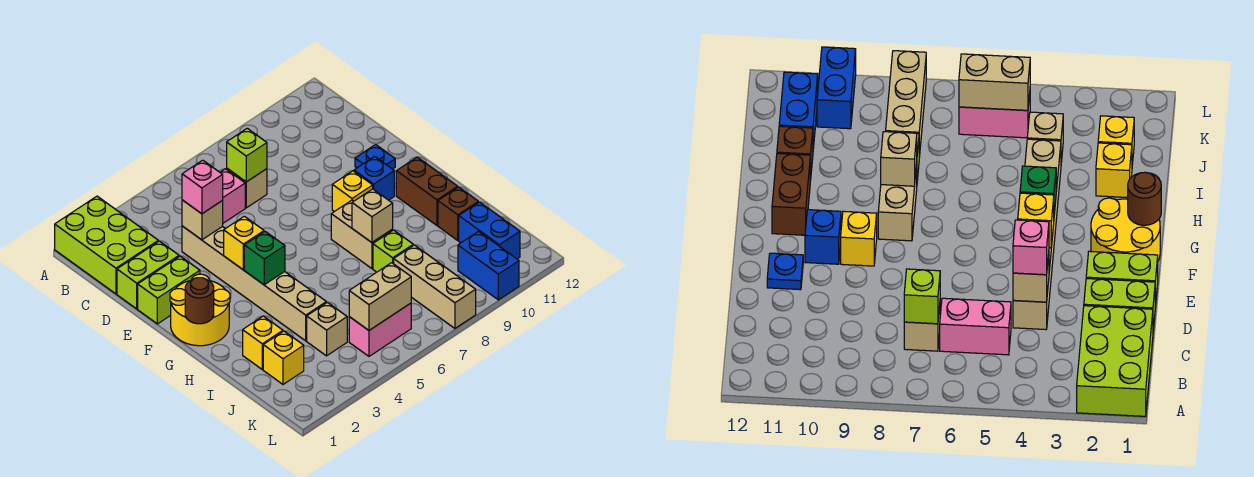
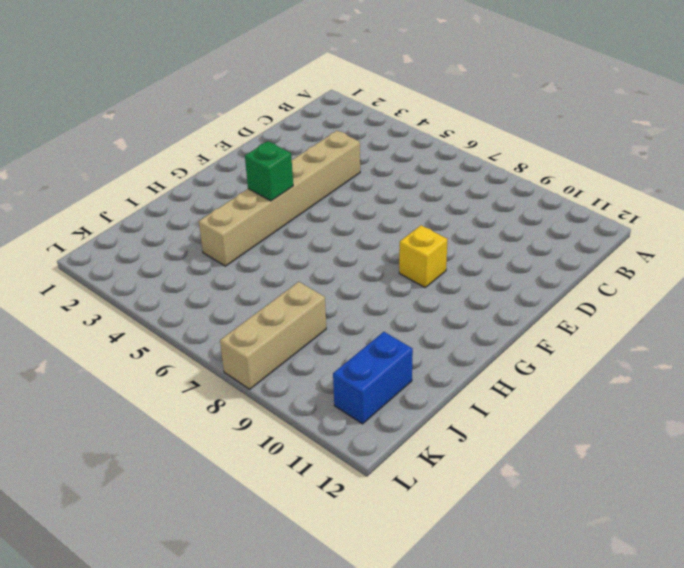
none -> lime brick A1:C2 level 1
none -> pink brick C5:C6 level 1
none -> tan brick C7 level 1

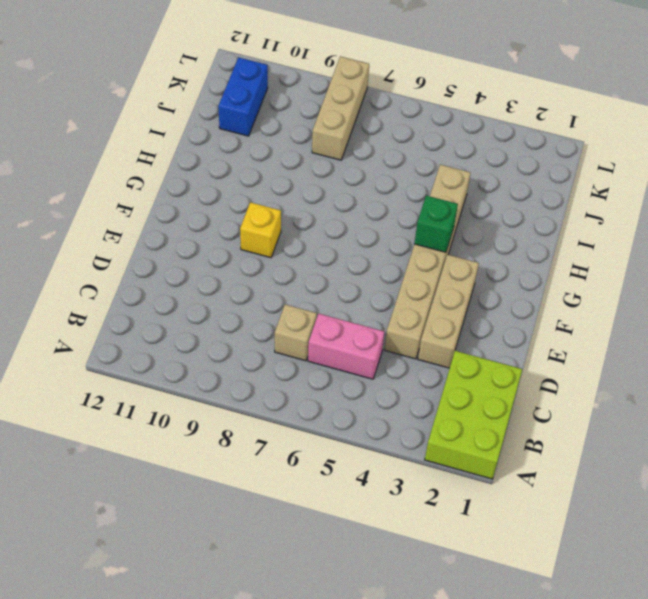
tan brick D3:F3 level 1 -> none
none -> lime brick D1:D2 level 1
none -> lime brick E1:E2 level 1
none -> blue plate E11 level 1

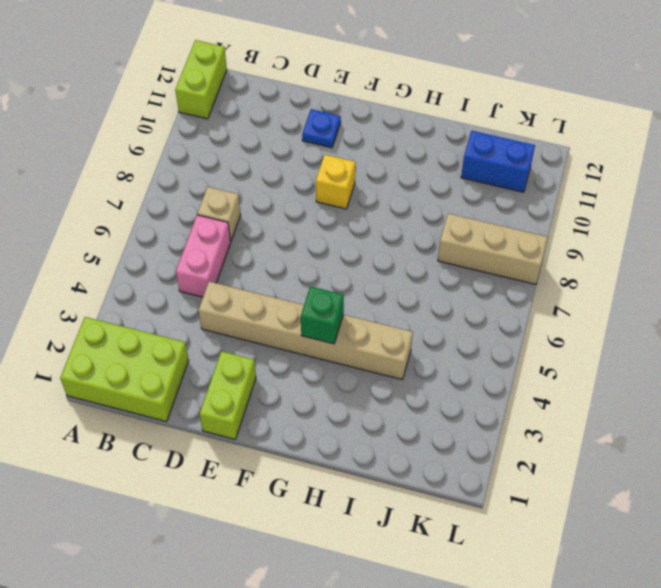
lime brick A11:A12 level 1 -> lime brick D1:D2 level 1
none -> yellow round brick F1:G2 level 1
none -> blue brick F10 level 1
none -> tan brick G8:H8 level 1

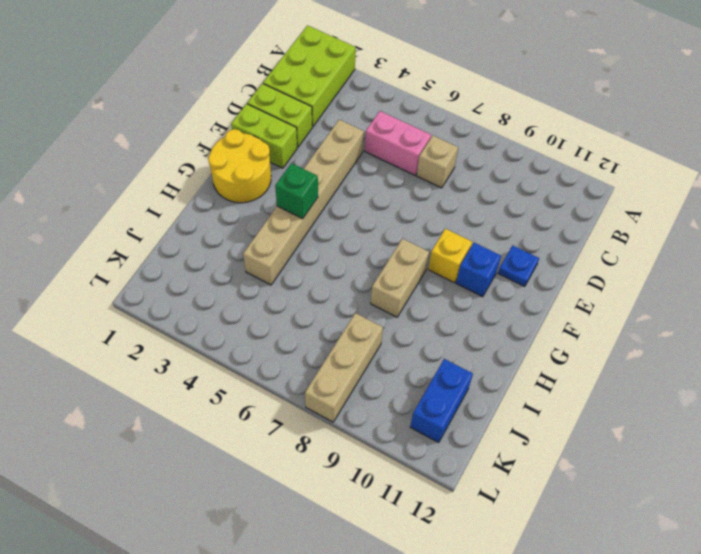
none -> brown brick G11:H11 level 1
none -> yellow brick I2 level 1
none -> lime brick I8 level 1

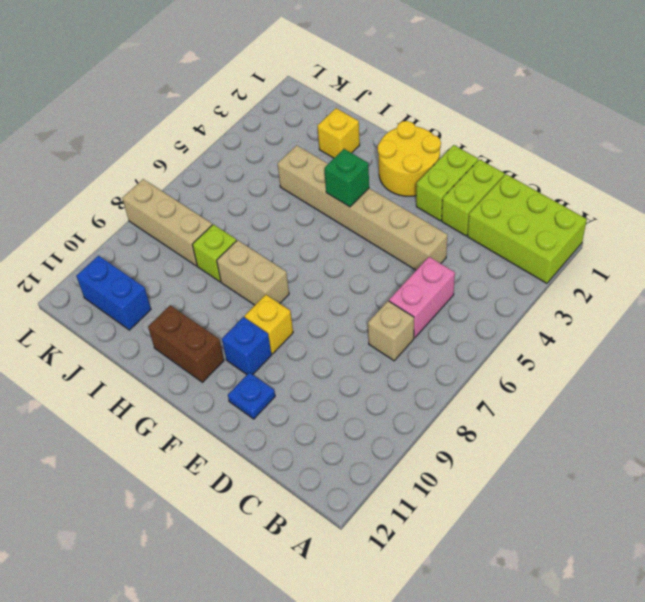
none -> brown brick I11 level 1
none -> yellow brick J2 level 1
none -> tan brick J4 level 1

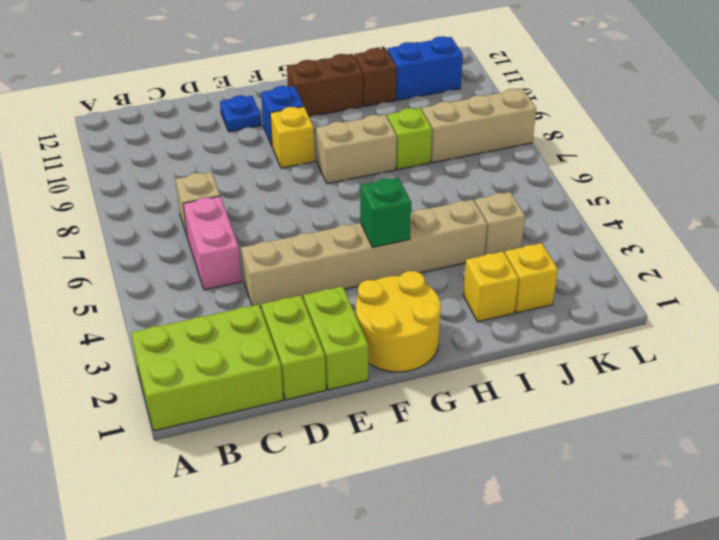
none -> pink brick K5:K6 level 1
none -> blue brick K10:L10 level 1
none -> lime brick C7 level 2

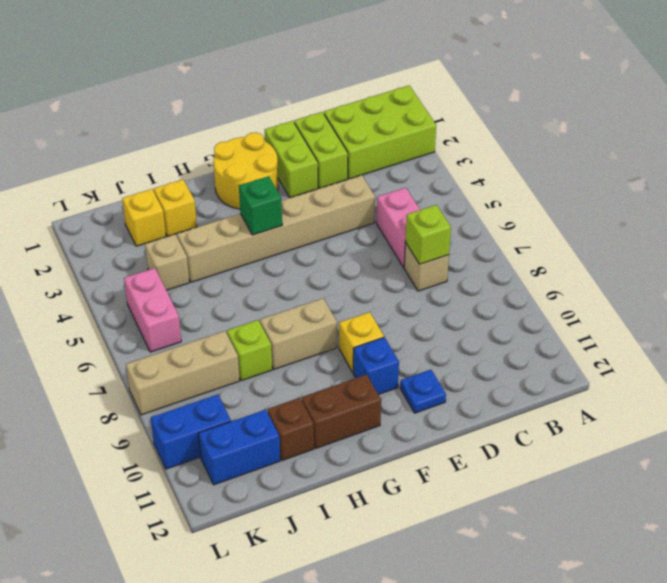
none -> tan brick D4 level 2
none -> yellow brick F4 level 2
none -> brown round brick G1 level 2

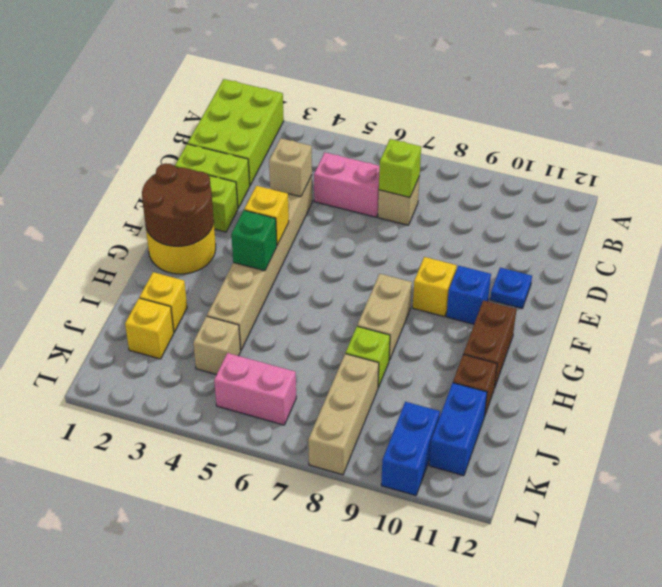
brown round brick F1:G2 level 2 -> brown round brick G1 level 2
none -> tan brick H8 level 2
none -> tan brick K5:K6 level 2
none -> pink brick D4 level 3

